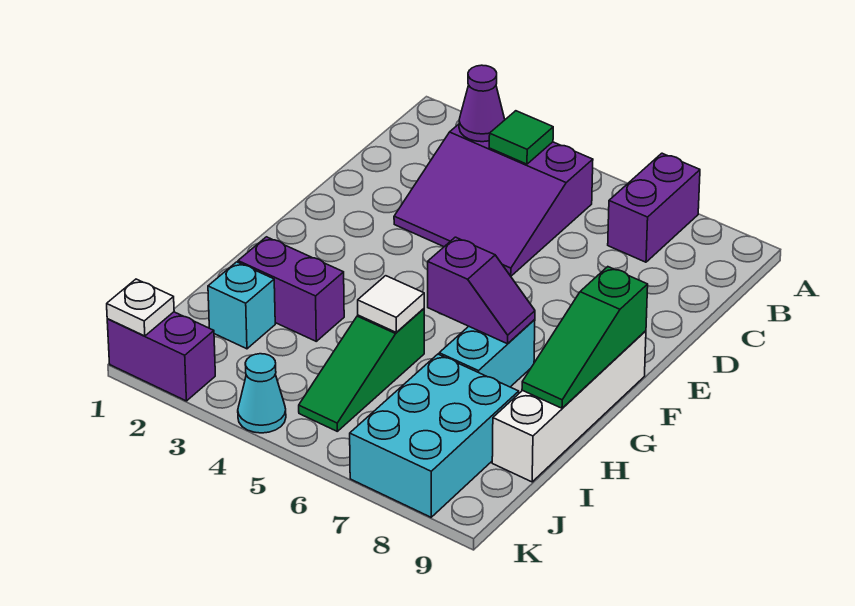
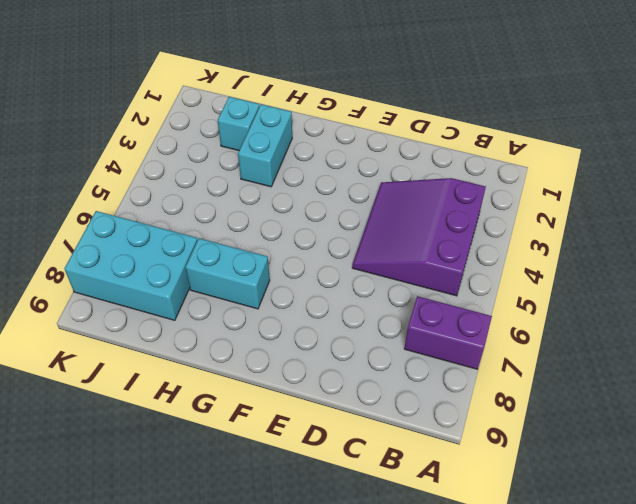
cyan brick H2:H3 level 1 -> purple brick H2:H3 level 1
none -> white brick F9:I9 level 1
none -> green slope H5:J5 level 1 top H
none -> purple brick K1:K2 level 1

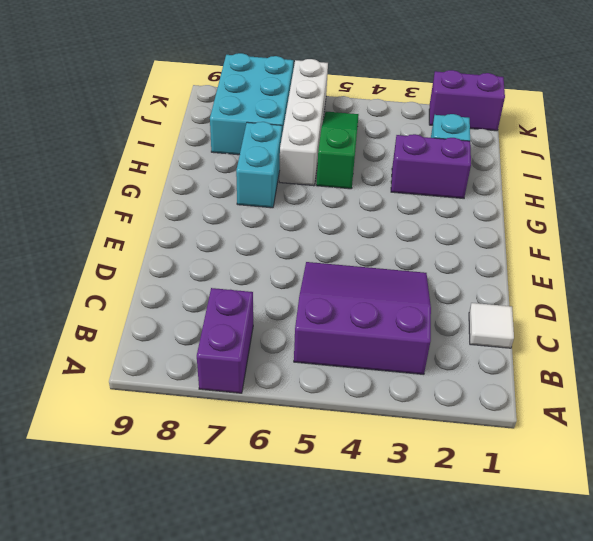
white tile C1 level 1 -> white tile H5 level 2
white brick H6:K6 level 1 -> white brick F9:I9 level 1
none -> cyan cone K4 level 1
none -> purple cone B3 level 2
none -> green tile B4 level 2

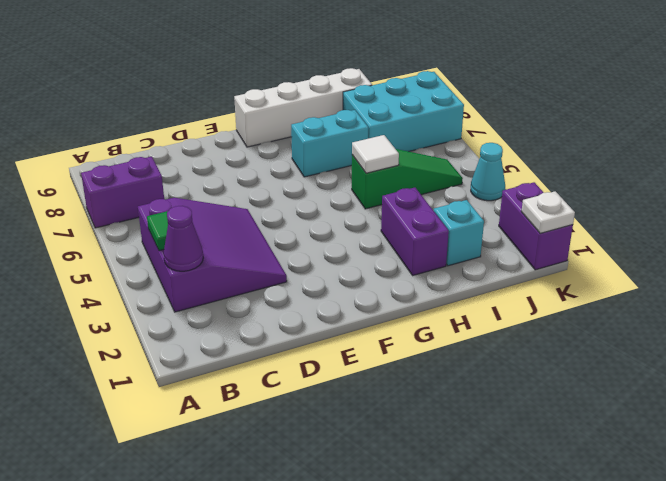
none -> green slope F9:H9 level 2 top F
none -> purple slope G6:G7 level 2 top 6

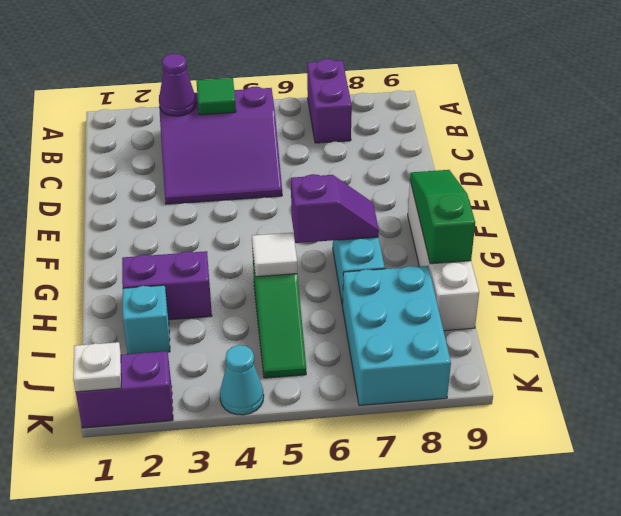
green slope F9:H9 level 2 top H -> green slope F9:H9 level 2 top F

